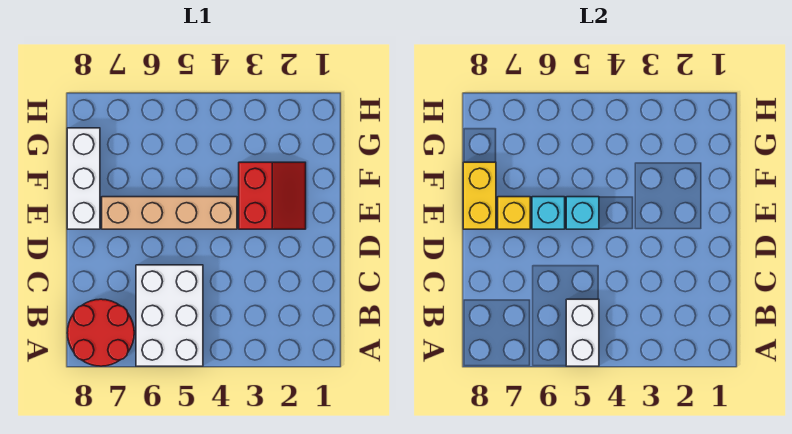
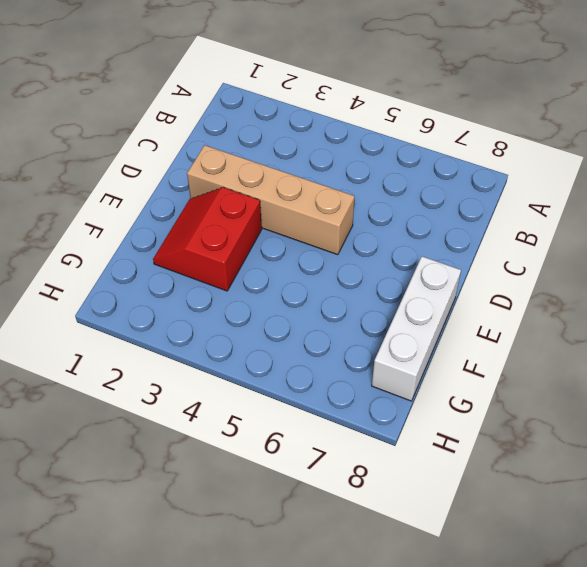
tan brick D2:D5 level 1 -> tan brick E4:E7 level 1
none -> white brick A5:C6 level 1
none -> red round brick A7:B8 level 1

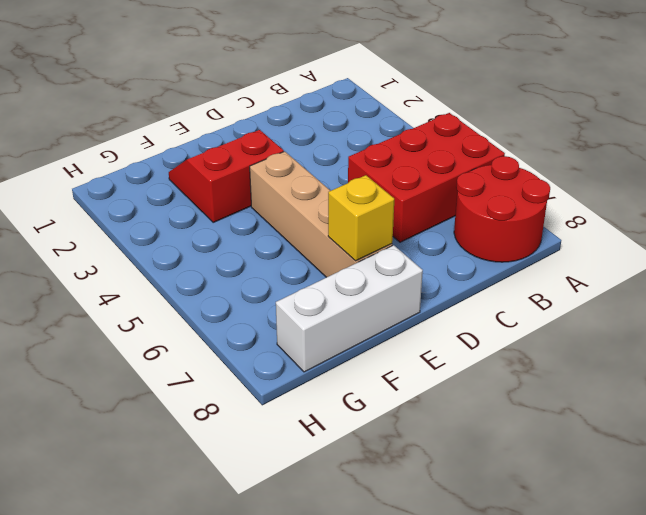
red brick A5:C6 level 1 -> white brick A5:C6 level 1
none -> white brick A5:B5 level 2
none -> cyan brick E5 level 2

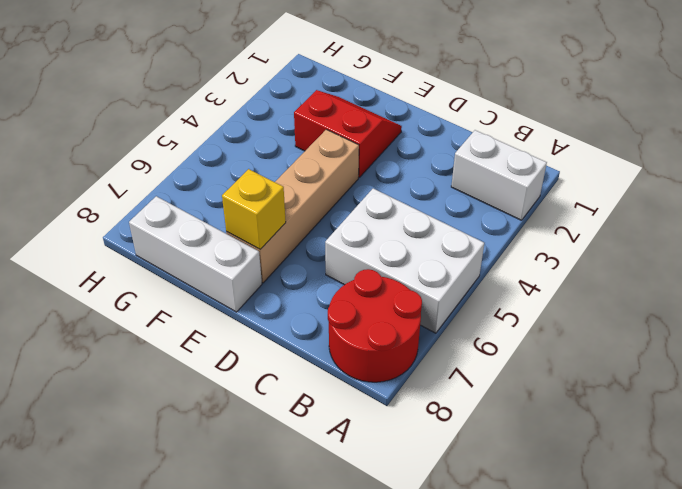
white brick A2:B2 level 1 -> white brick A5:B5 level 2
none -> cyan brick E5 level 2
none -> cyan brick E6 level 2

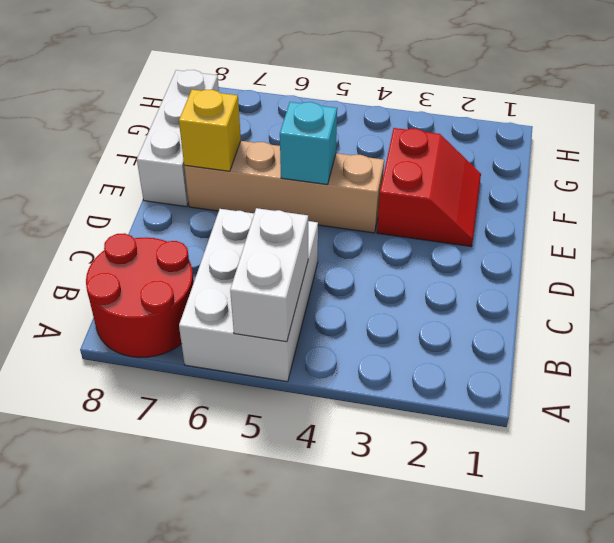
none -> cyan brick E6 level 2
none -> yellow brick E8:F8 level 2

